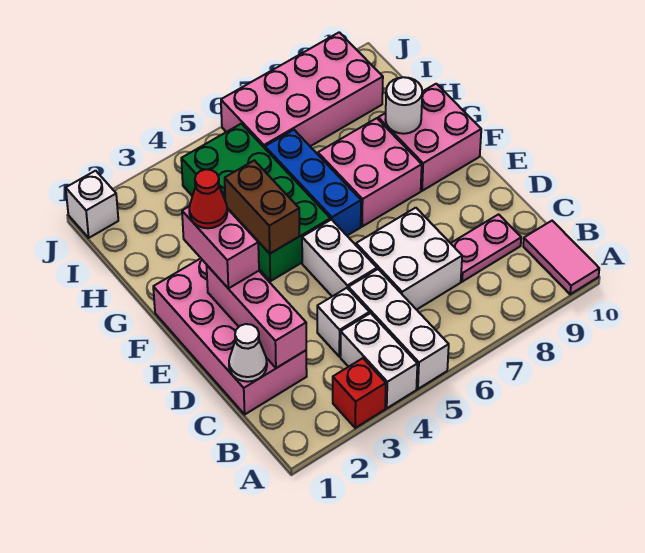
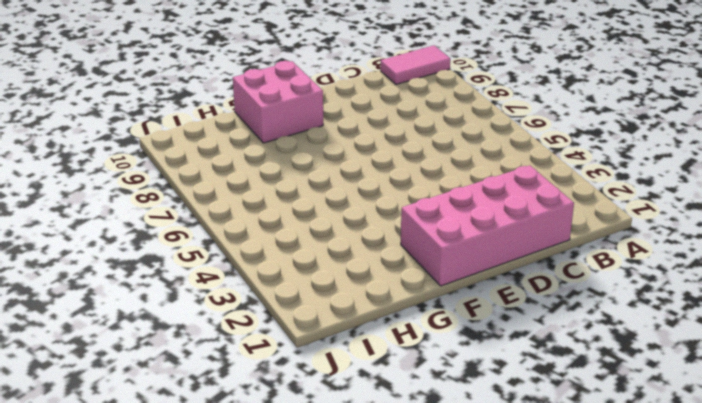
none -> red brick A3 level 1
none -> white brick A4:B4 level 1
none -> white brick A5:C5 level 1

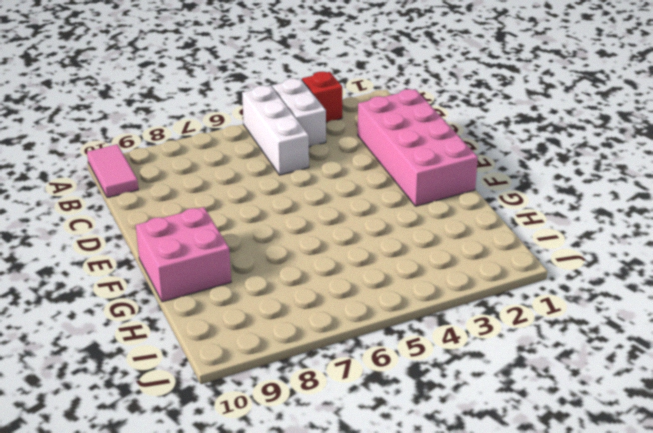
none -> white brick C4 level 1
none -> white brick C6:D7 level 1
none -> pink plate C8:C9 level 1

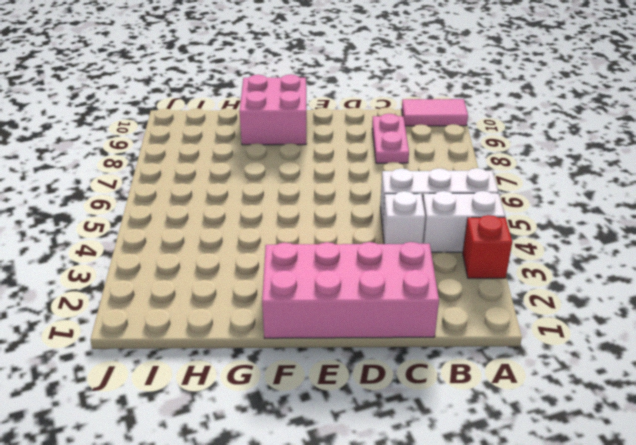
none -> white brick C6:D7 level 1
none -> white brick D5:E5 level 1
none -> green brick F4:I5 level 1

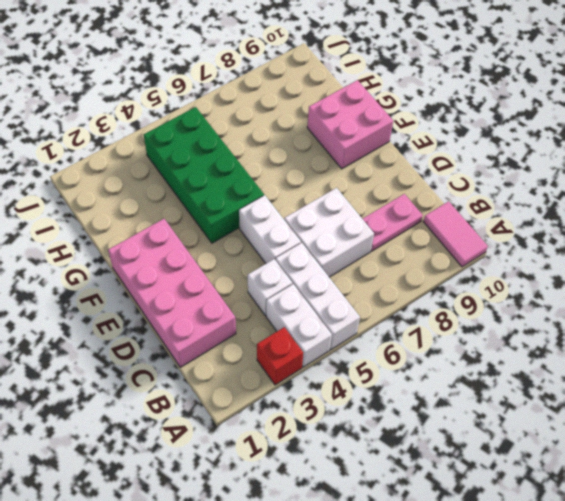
none -> blue brick F6:H6 level 1
none -> pink brick F7:G8 level 1
none -> pink brick I6:J9 level 1

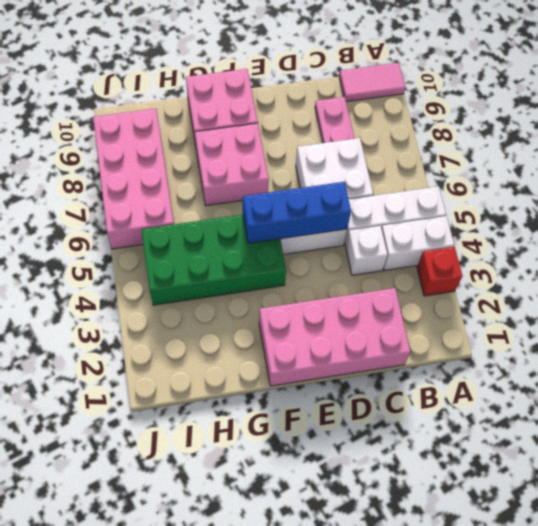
blue brick D5:F5 level 2 -> blue brick F6:H6 level 1
none -> white brick J1 level 1
none -> white cone C1 level 2
none -> pink brick C2:E2 level 2

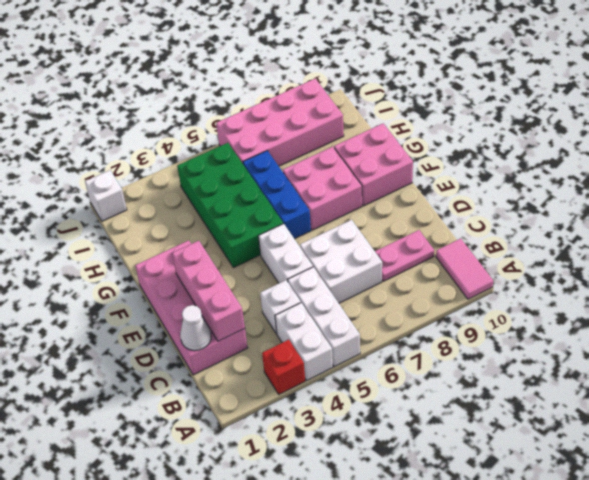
none -> brown brick F4:G4 level 2
none -> white round brick G9 level 2
none -> pink brick E2:F2 level 3

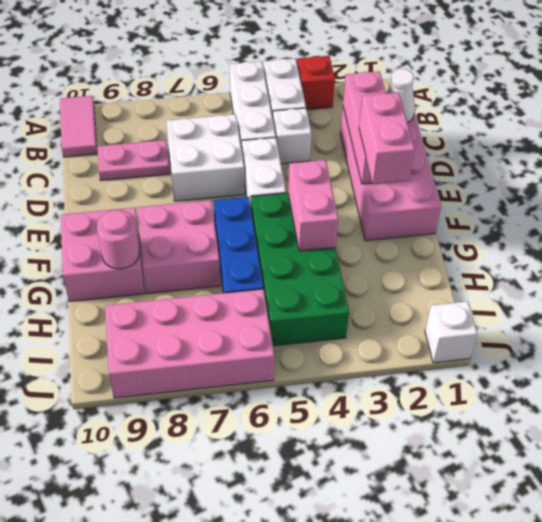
pink brick F4:G4 level 2 -> brown brick F4:G4 level 2
pink round brick G9 level 2 -> white round brick G9 level 2
none -> red cone F2 level 4

